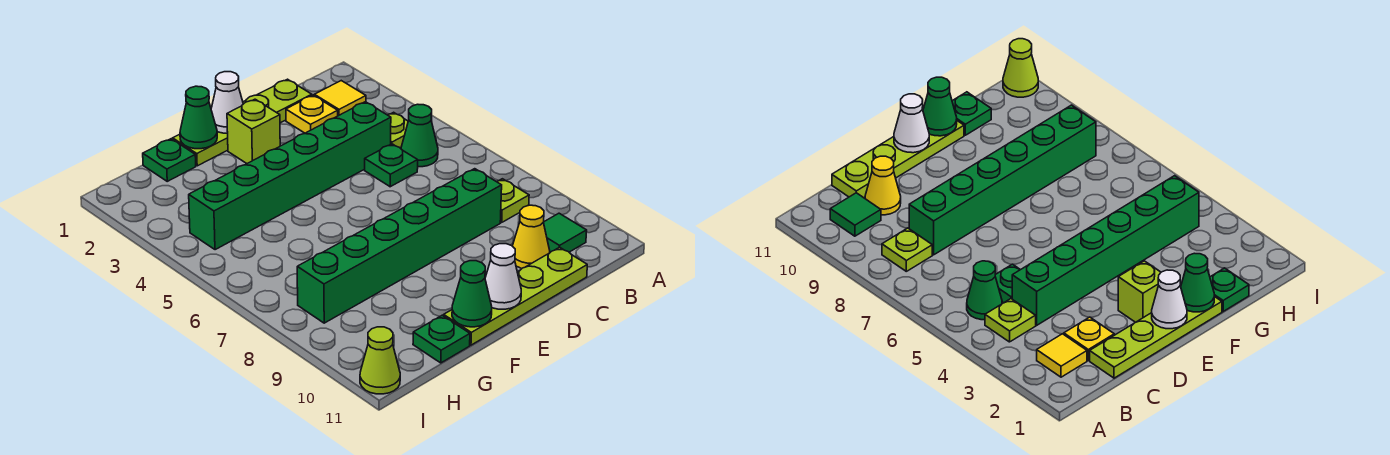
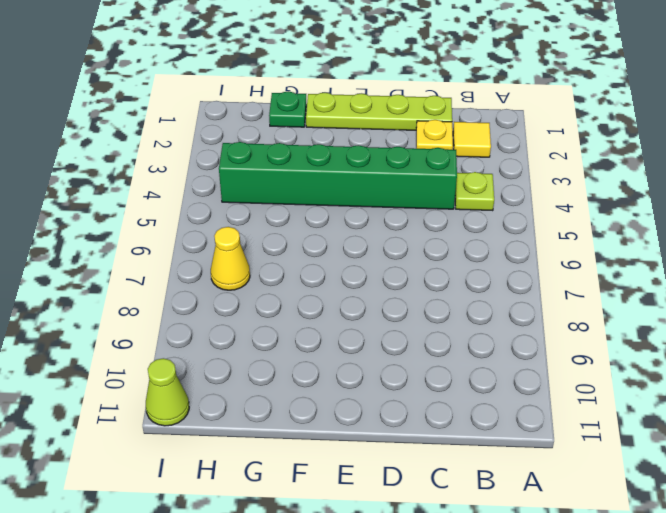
yellow cone H7 level 1 -> yellow cone C10 level 1
none -> green cone B5 level 1
none -> lime plate B8 level 1
none -> green tile B10 level 1

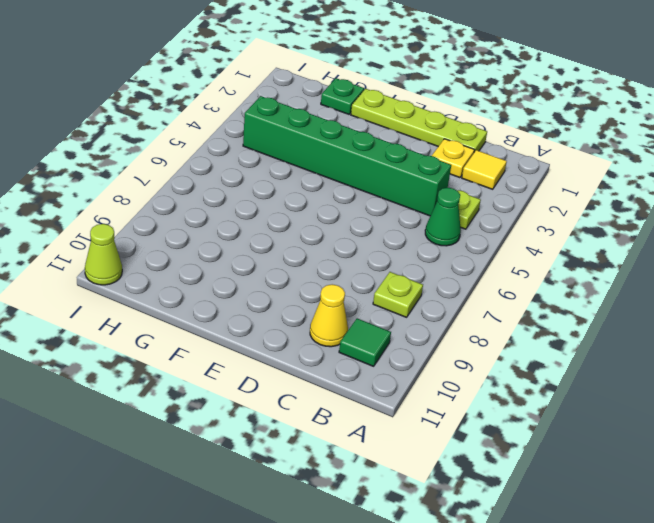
none -> green plate C5 level 1
none -> green brick C8:H8 level 1
none -> lime plate C11:F11 level 1

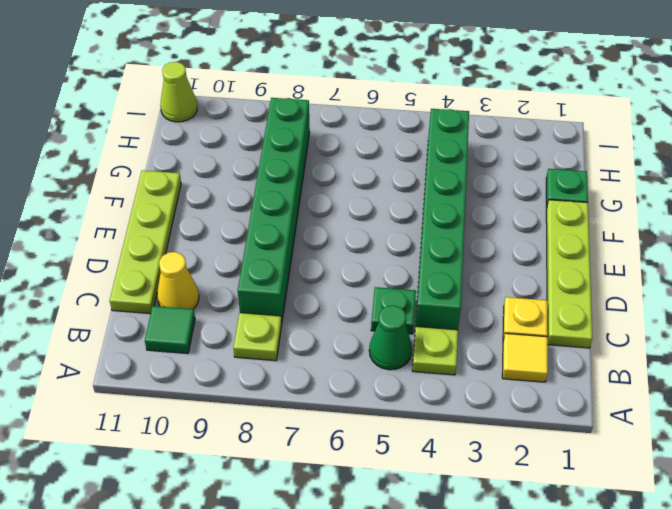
none -> lime brick E2 level 1
none -> green plate G11 level 1
none -> white cone E1 level 2

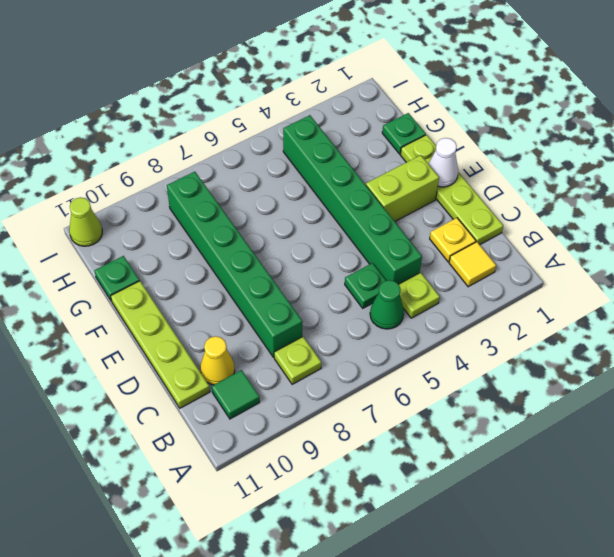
lime brick E2:E3 level 1 -> lime brick E2 level 1
none -> white cone E11 level 2
none -> green cone F1 level 2
none -> green cone F11 level 2

